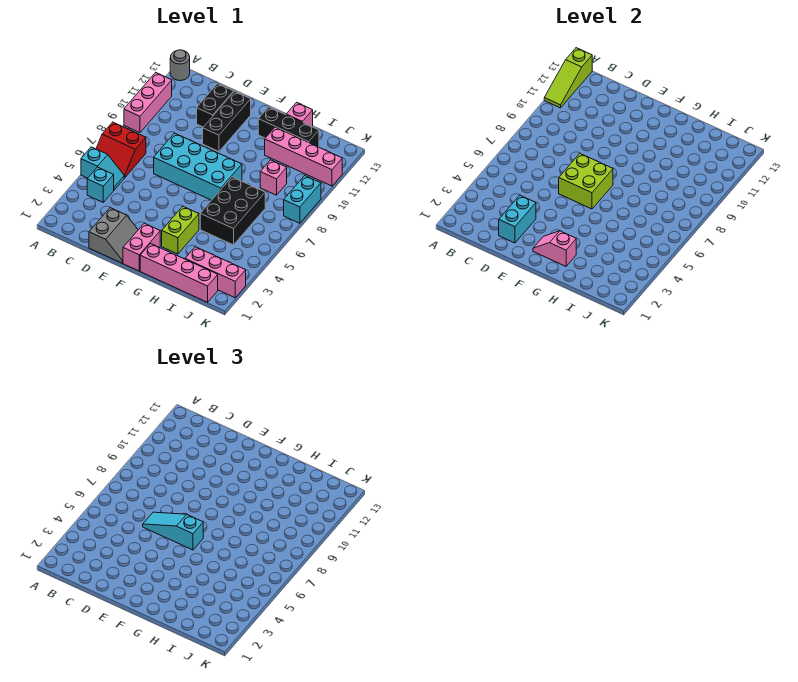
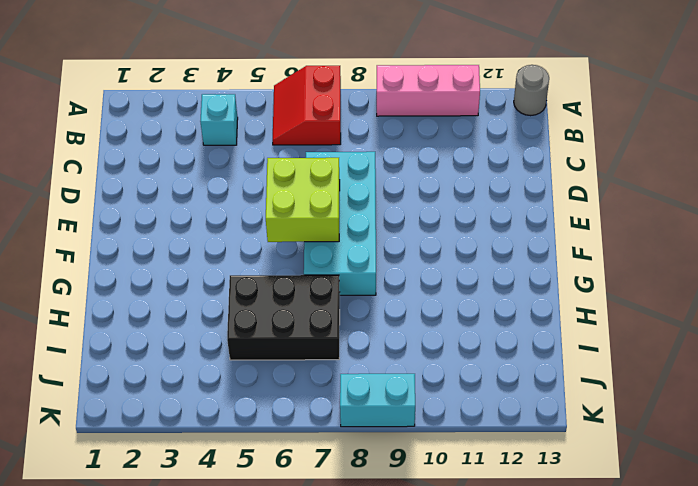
none -> cyan slope A5:B5 level 1 top A
none -> grey slope D1:E2 level 1 top D
none -> black brick D11:D12 level 1

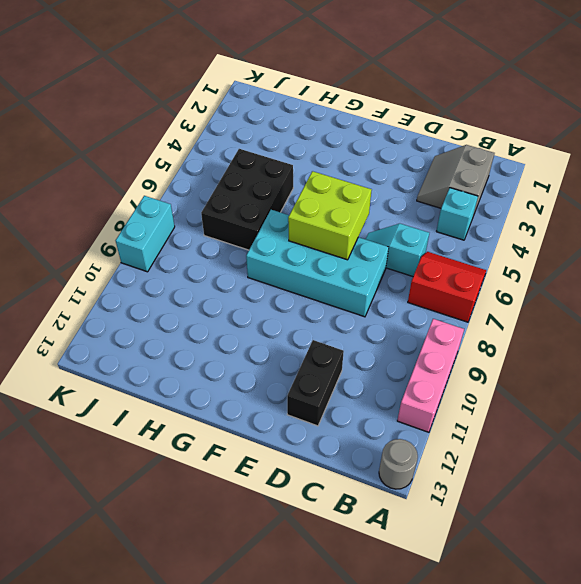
grey slope B2:C3 level 1 top B -> grey slope D1:E2 level 1 top D
cyan slope C6:D6 level 1 top C -> cyan slope A5:B5 level 1 top A
none -> black brick E10:E12 level 1
none -> pink brick F1:F2 level 1
none -> pink brick G1:J1 level 1

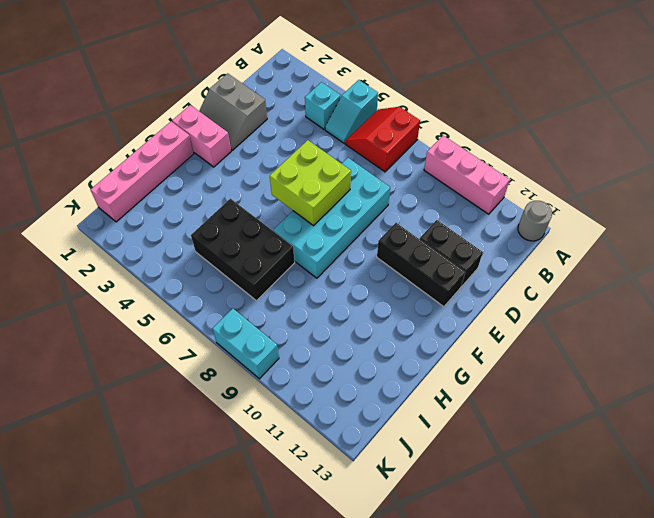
none -> lime brick G3:G4 level 1
none -> black brick G12:I12 level 1
none -> pink brick H11:K11 level 1

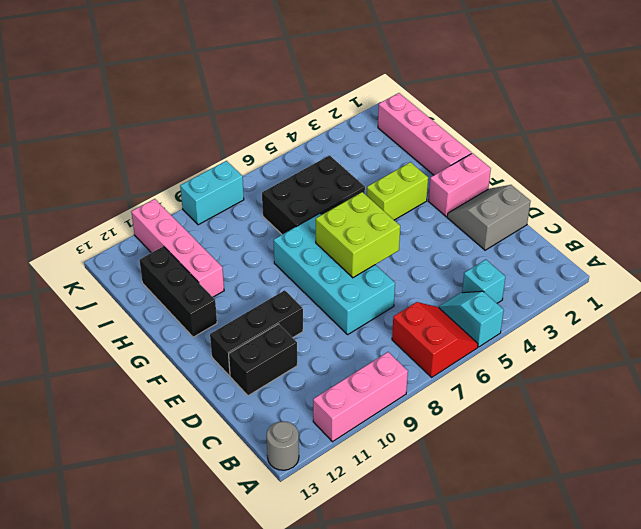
none -> pink brick H13 level 1
none -> pink brick I2:K2 level 1
none -> pink brick I9 level 1

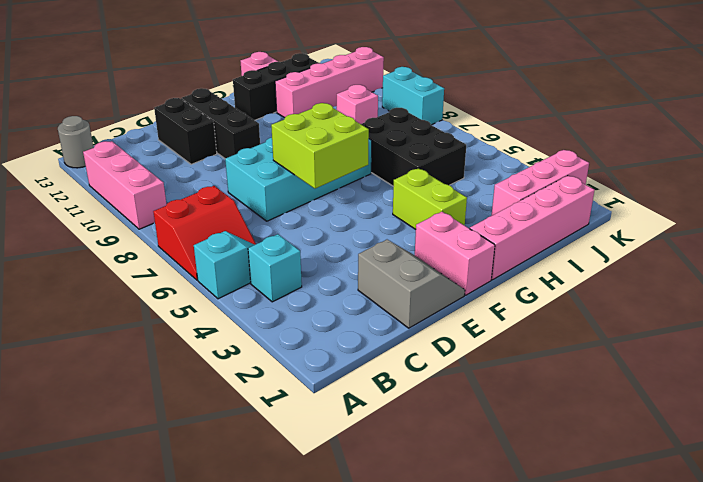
none -> lime slope A11:A13 level 2 top 13
none -> cyan brick D2:D3 level 2
none -> pink slope F2:G2 level 2 top G

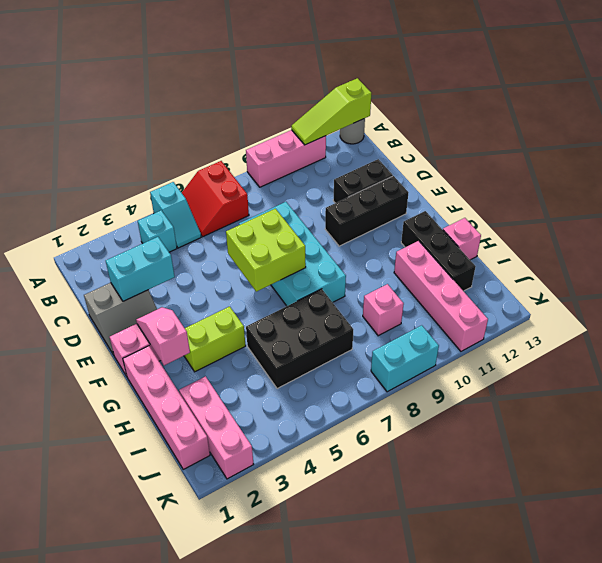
none -> cyan slope D6:F6 level 3 top F

